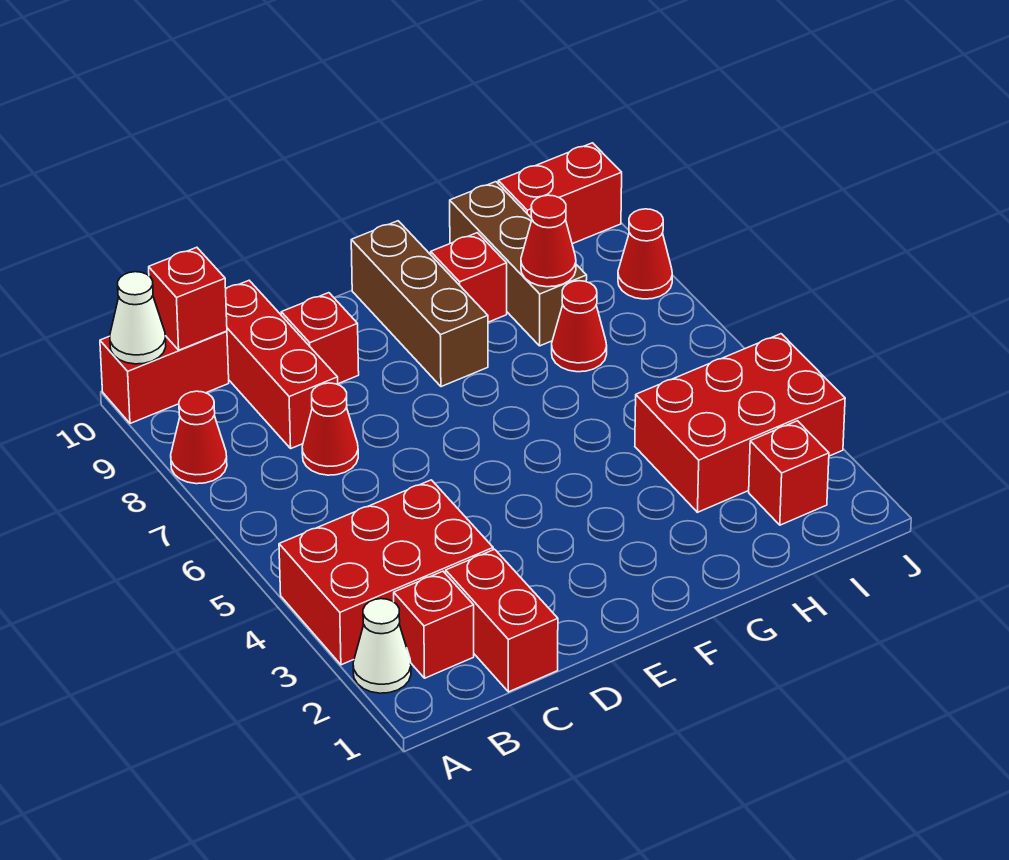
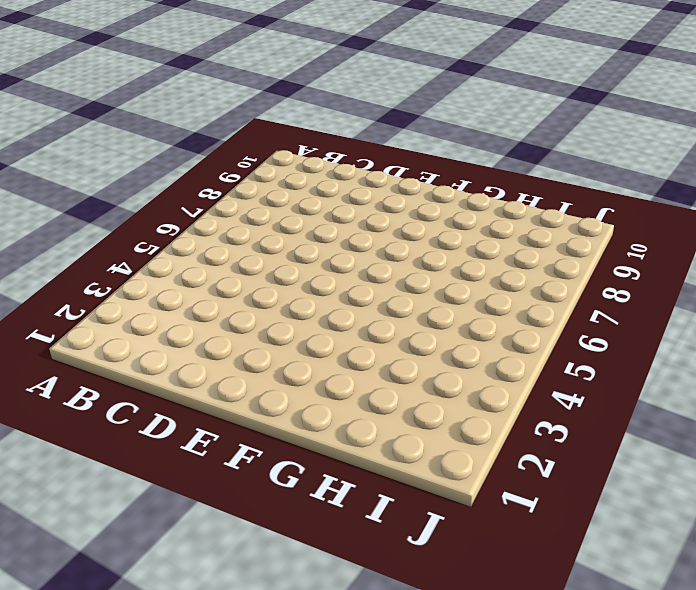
none -> white cone A2 level 1
none -> red brick A3:C4 level 1
none -> red cone A8 level 1

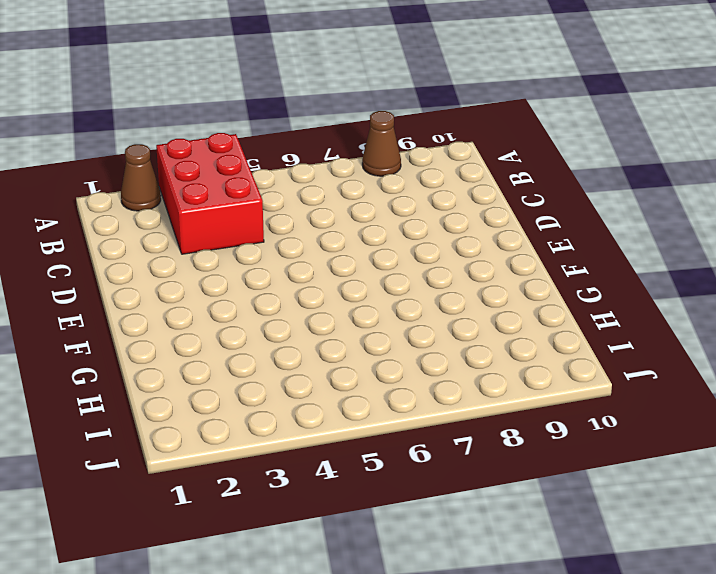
brown cone A2 level 1 -> white cone A2 level 1
brown cone A8 level 1 -> red cone A8 level 1
none -> red brick A10:B10 level 1
none -> red brick B2 level 1
none -> red brick C1:C2 level 1

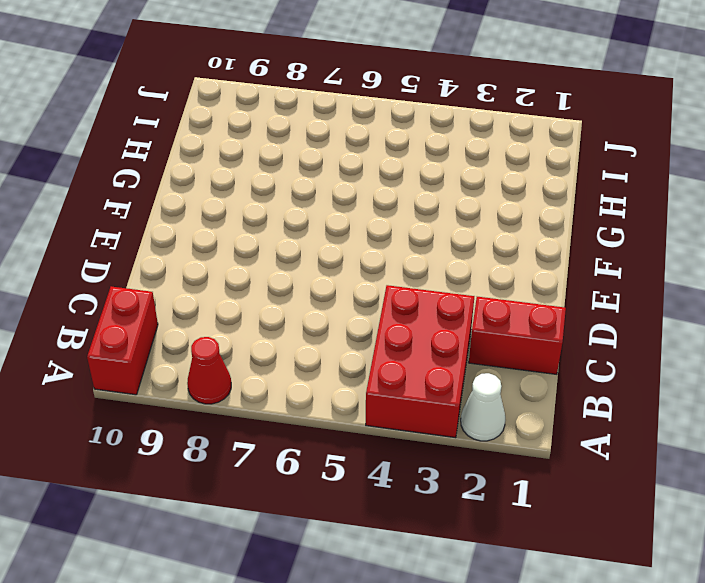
none -> red brick B2 level 1
none -> red cone C7 level 1
none -> red brick C8:C10 level 1

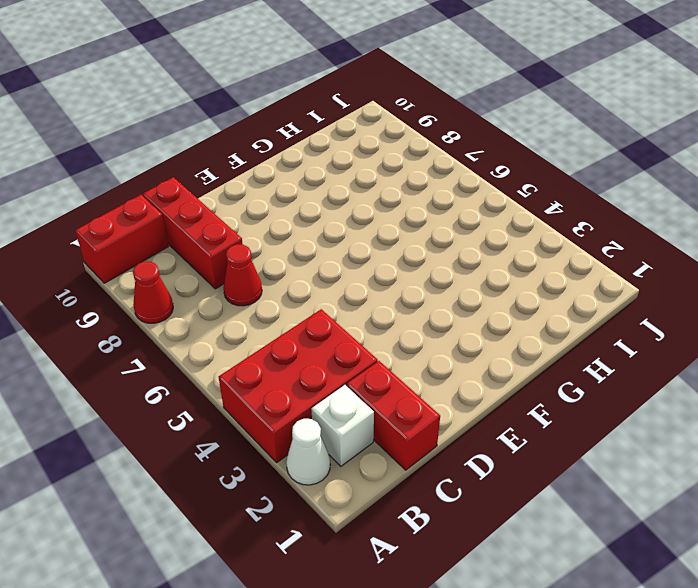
white brick B2 level 1 -> red brick B2 level 1
none -> red brick D9 level 1
none -> brown brick F8:F10 level 1
none -> red brick G9 level 1

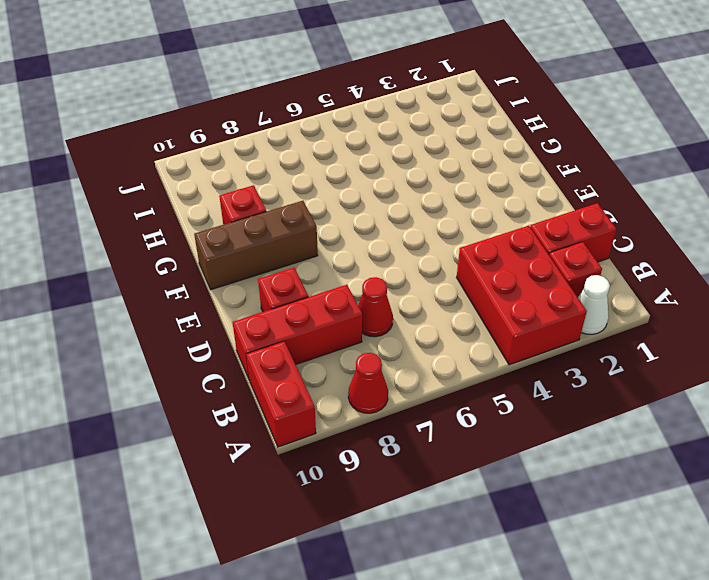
none -> red brick H3:J4 level 1
none -> red cone H7 level 1
none -> brown brick H8:H10 level 1

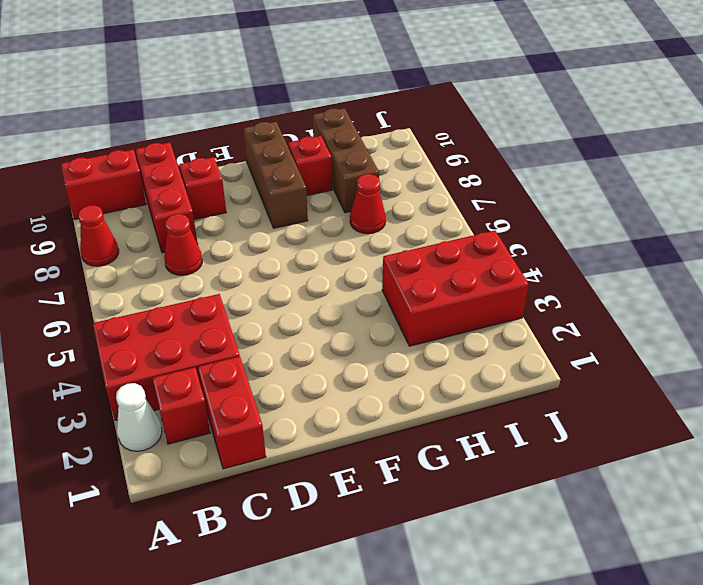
none -> red brick I2 level 1
none -> red brick I10:J10 level 1
none -> red cone J8 level 1

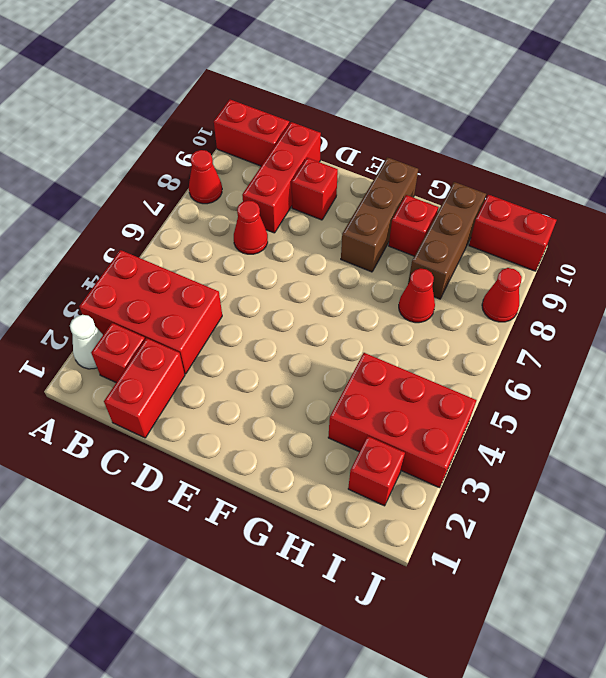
none -> white cone A10 level 2
none -> red brick B10 level 2
none -> red cone H8 level 2

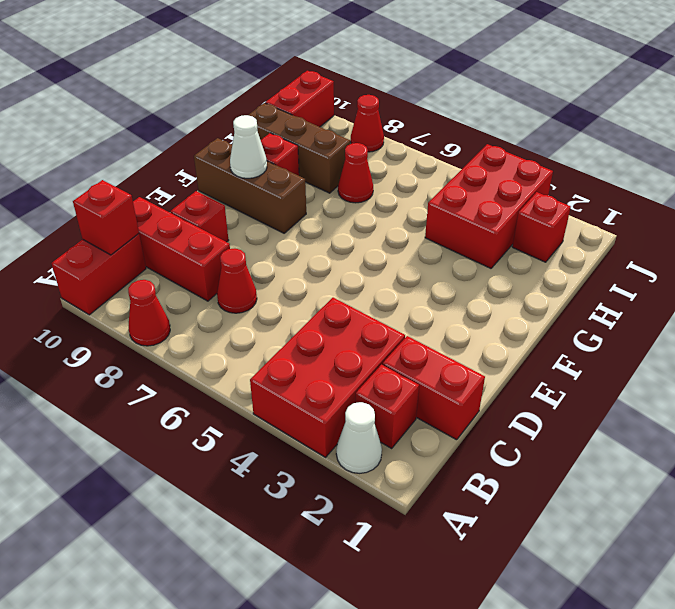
white cone F9 level 2 -> white cone A10 level 2
none -> red cone H8 level 2

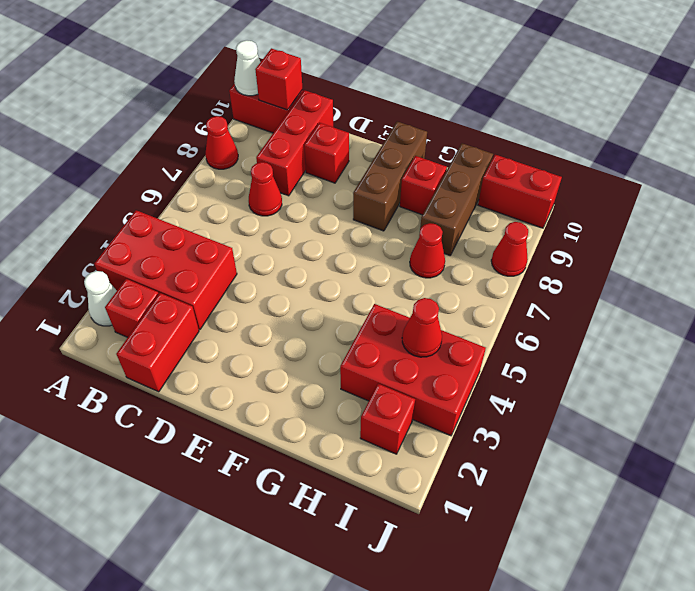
red cone I4 level 2 -> red cone H8 level 2

